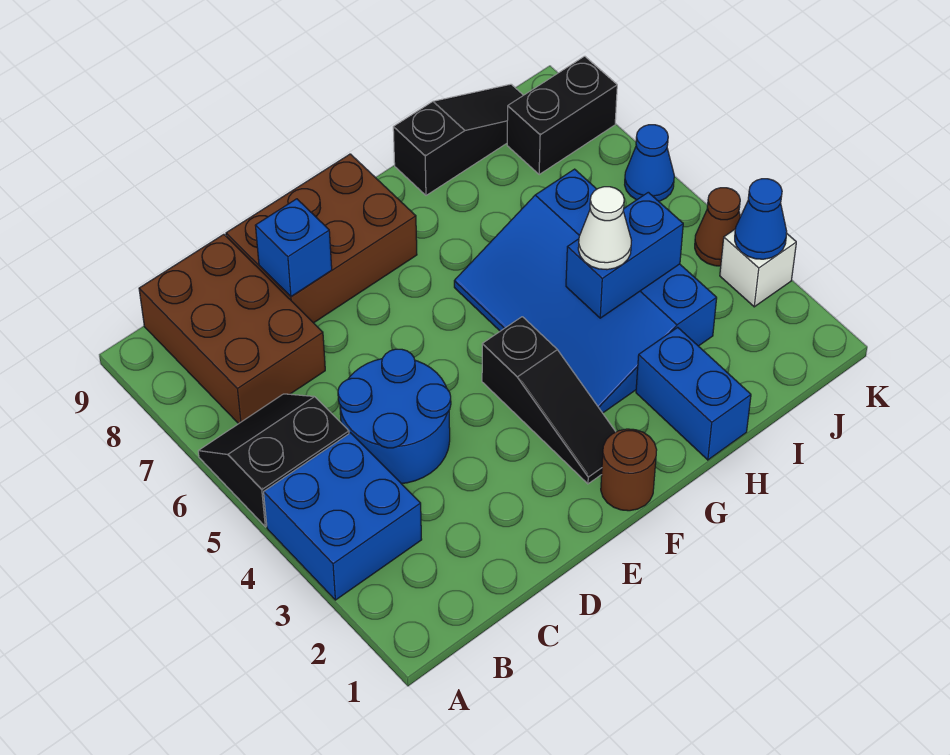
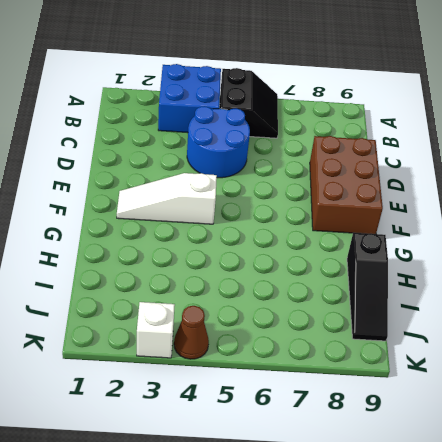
white slope F2:F4 level 1 top 4 -> black slope F2:F4 level 1 top 4
none -> brown brick B7:C9 level 1
none -> brown round brick F1 level 1
none -> blue slope G3:I6 level 1 top I

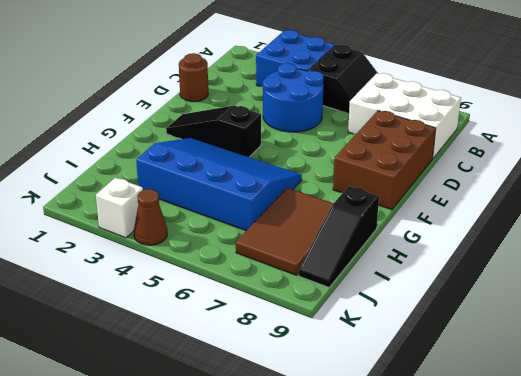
white brick B7:C9 level 1 -> brown brick B7:C9 level 1
brown round brick D1 level 1 -> brown round brick F1 level 1
brown tile H7:J8 level 1 -> black brick J8:K8 level 1
none -> blue brick H1:H2 level 1
none -> blue cone K6 level 1
none -> blue brick D8 level 2

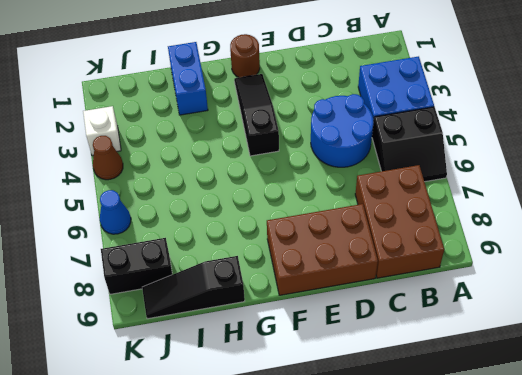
none -> blue slope G3:I6 level 1 top I
none -> blue brick D8 level 2
none -> blue brick H4:I4 level 2

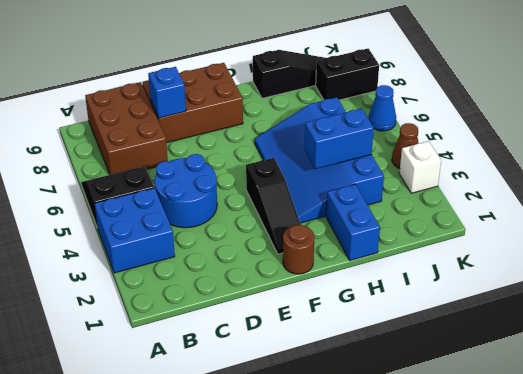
none -> blue cone K3 level 2
none -> white cone H4 level 3

